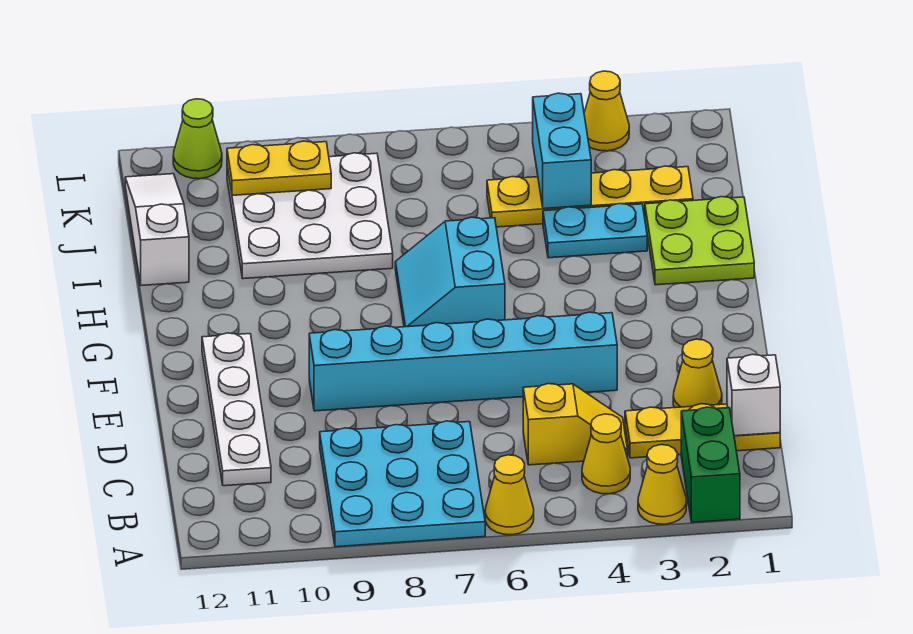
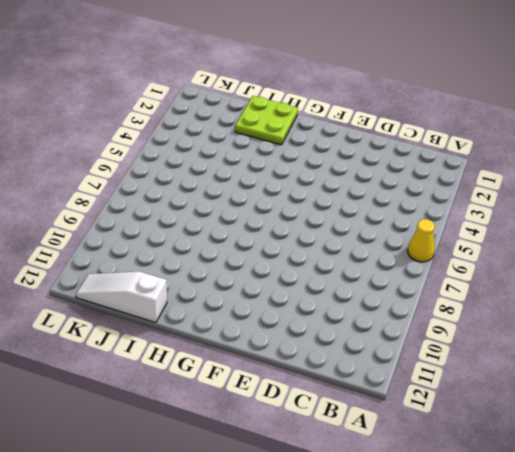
none -> green brick A2:B2 level 1
none -> yellow cone A3 level 1
none -> cyan plate A7:C9 level 1

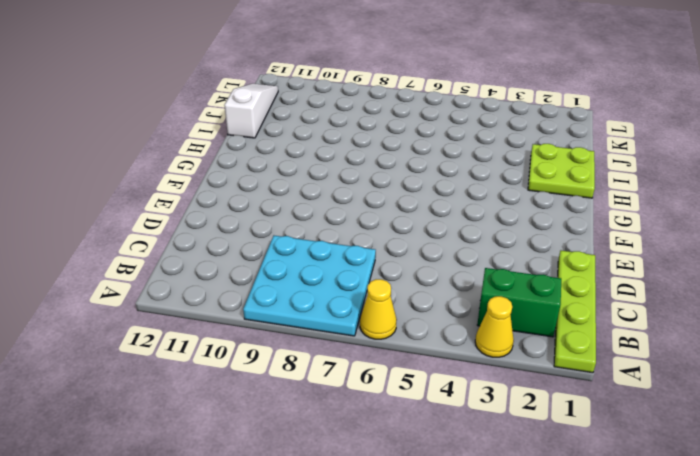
lime plate A1:D1 level 1 -> yellow plate C1:C3 level 1
green brick B2:B3 level 1 -> green brick A2:B2 level 1
none -> yellow cone B4 level 1
none -> yellow slope C4:C5 level 1 top 5
none -> white plate C11:F11 level 1

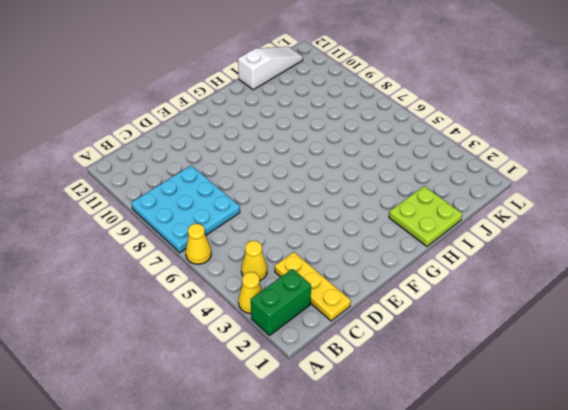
none -> yellow slope C4:C5 level 1 top 5
none -> white plate C11:F11 level 1
none -> yellow cone D2 level 1

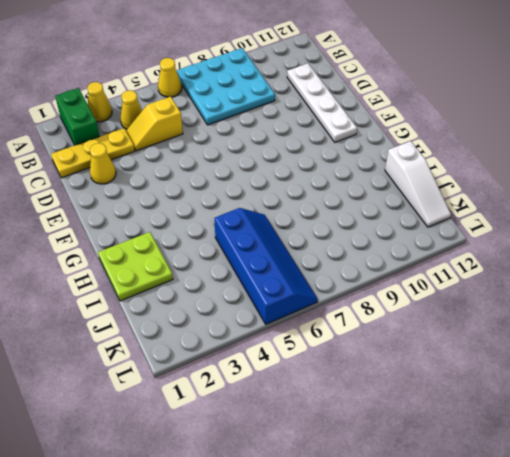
blue slope I5:L6 level 1 top 5 -> yellow plate J2:J5 level 1
none -> cyan brick E4:E9 level 1
none -> cyan slope G6:H7 level 1 top 6
none -> cyan plate I3:I4 level 1

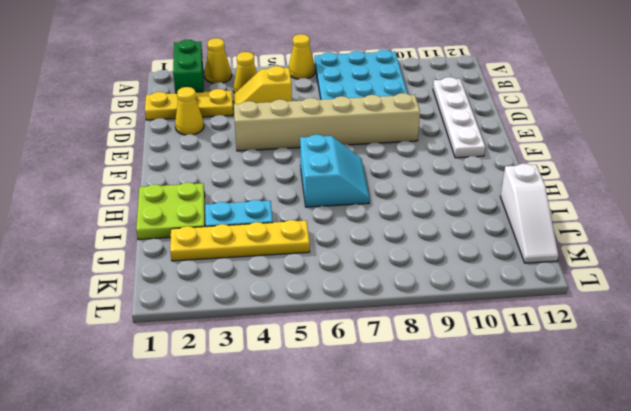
tan brick E4:E9 level 1 -> cyan brick E4:E9 level 1
none -> white plate I8:K10 level 1
none -> yellow cone L3 level 1
none -> lime cone L11 level 1

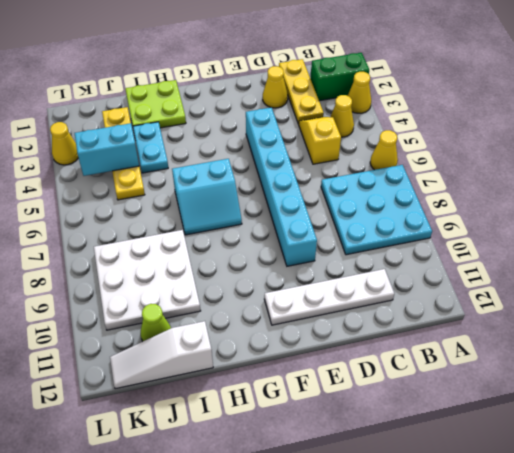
lime cone J11 level 1 -> lime cone L11 level 1
none -> white brick C1 level 2
none -> yellow plate K9:K10 level 2

